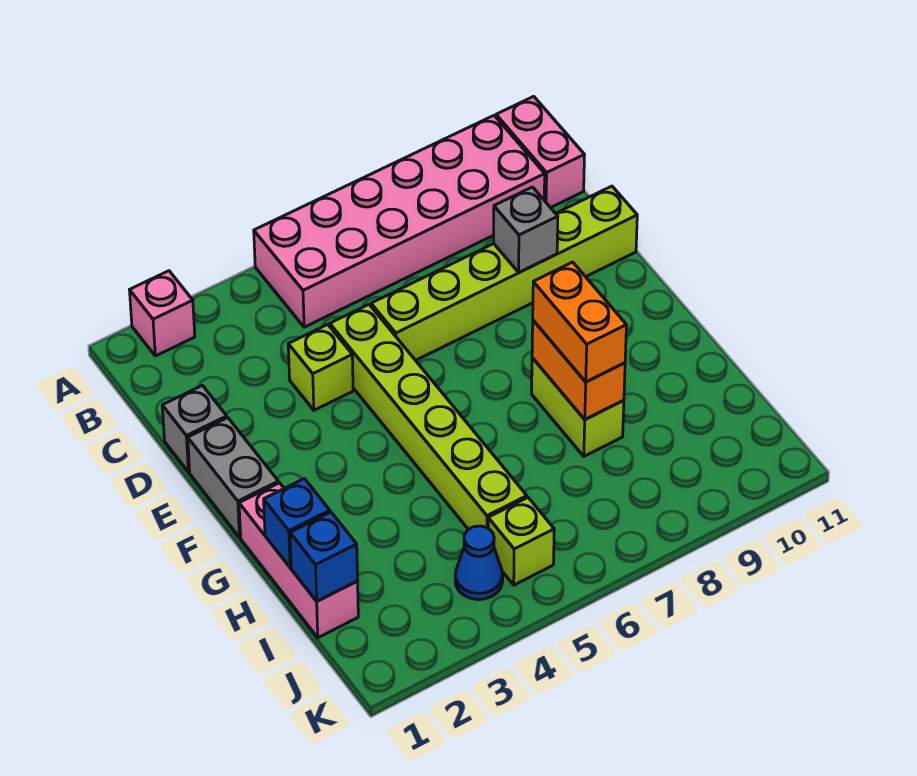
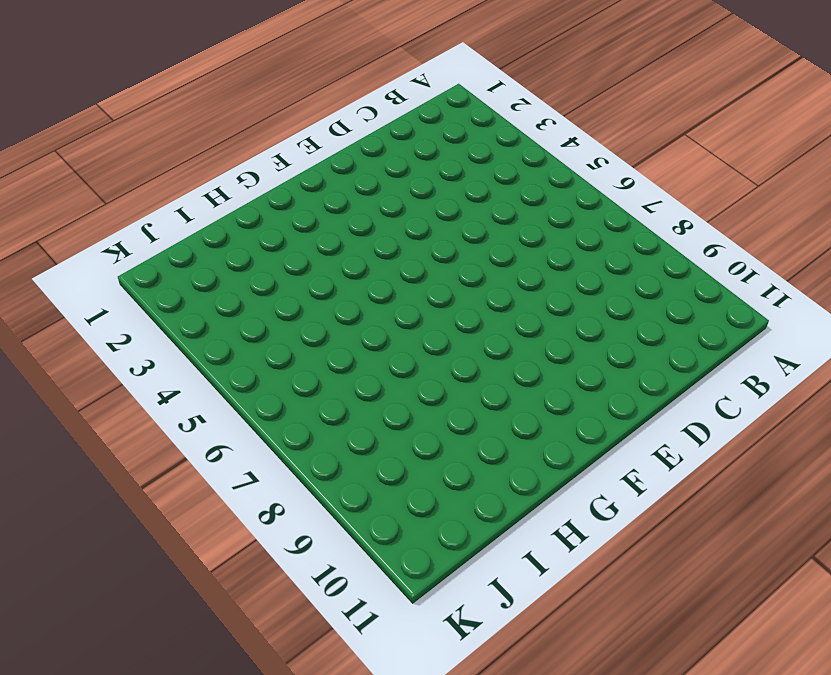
none -> pink brick A2 level 1
none -> pink brick A5:B10 level 1
none -> pink brick A11:B11 level 1

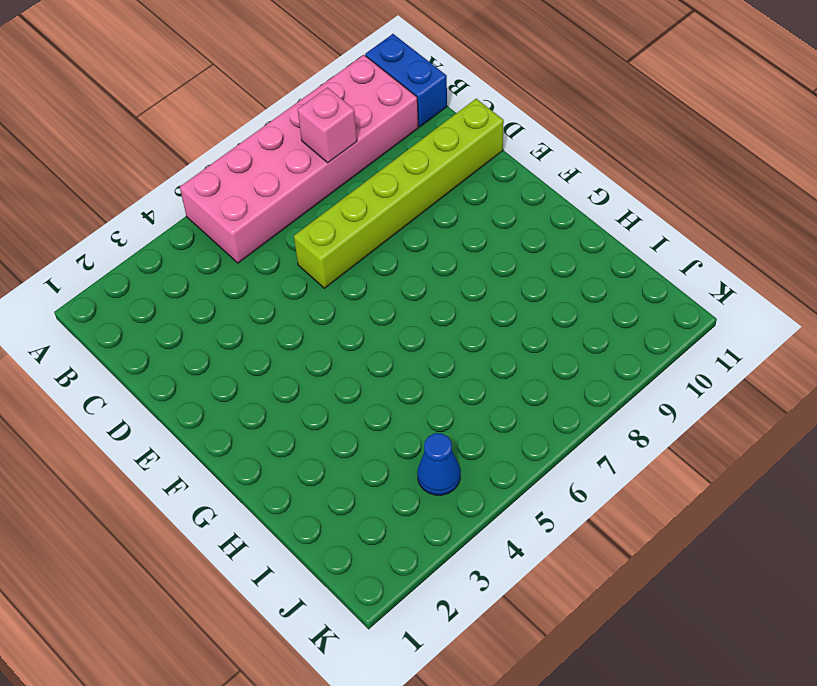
blue brick A11:B11 level 1 -> pink brick A11:B11 level 1
pink brick B8 level 2 -> pink brick A2 level 1
none -> grey brick D1 level 1
none -> lime brick D4 level 1
none -> lime brick D5:I5 level 1

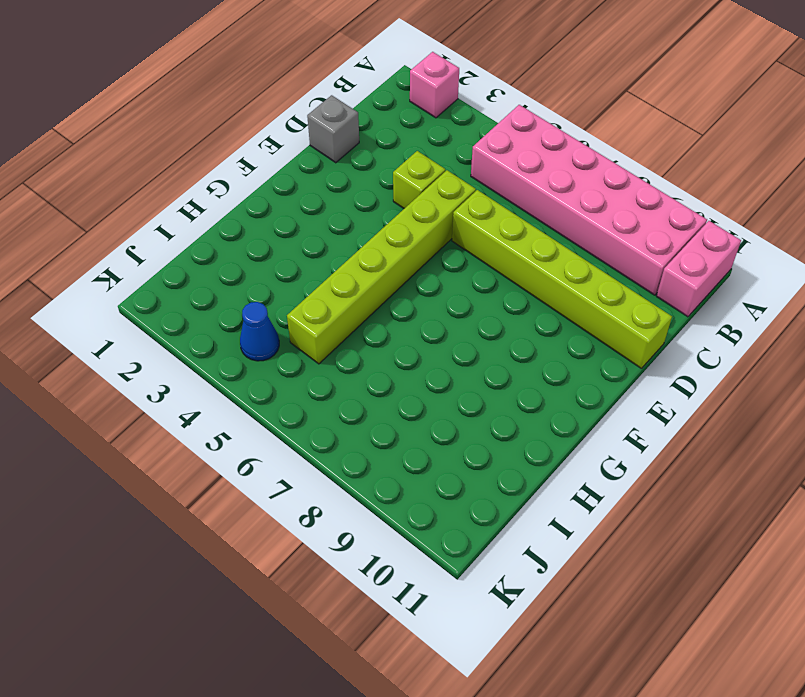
none -> grey brick E1:F1 level 1
none -> pink brick G1:I1 level 1
none -> lime brick G8:H8 level 1

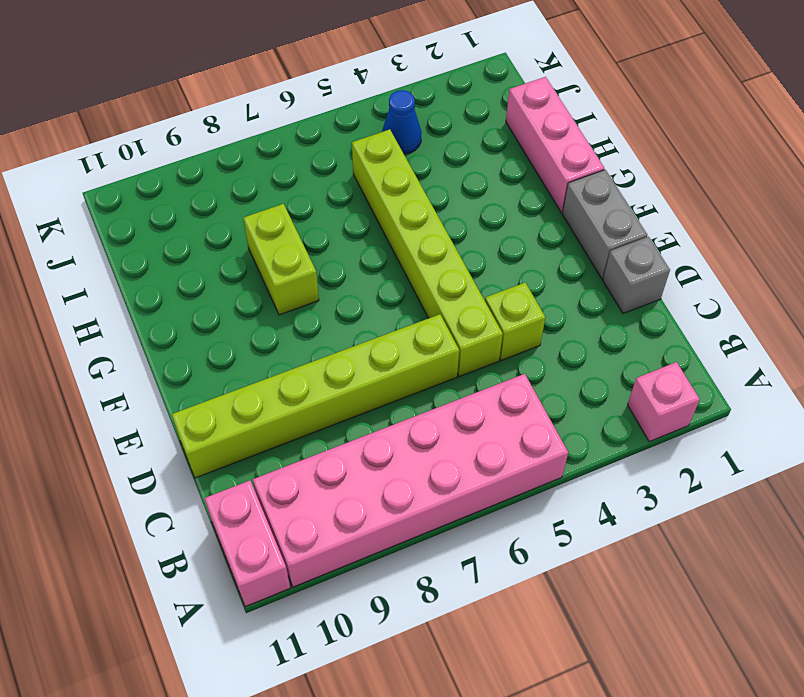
none -> lime brick J5 level 1
none -> grey brick D9 level 2
none -> orange brick G8:H8 level 2

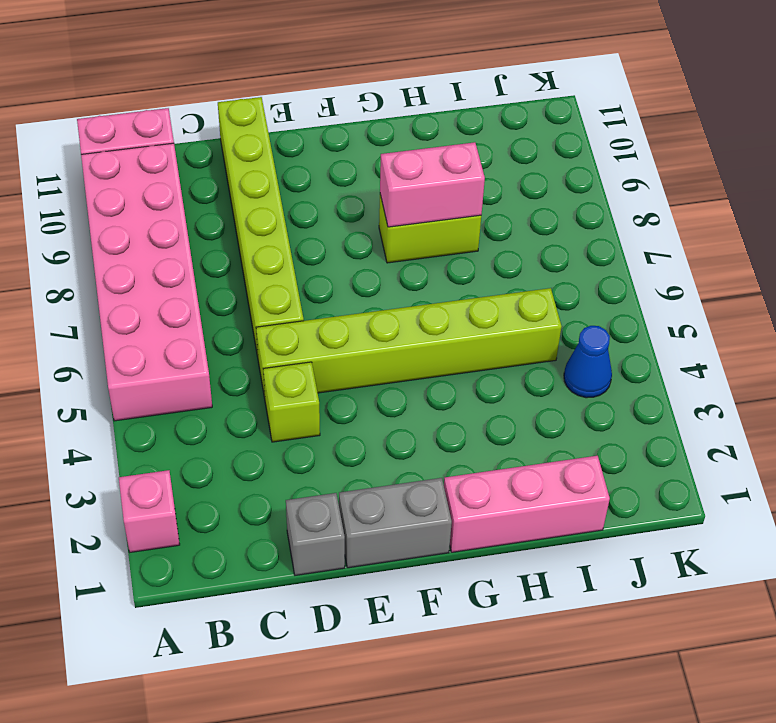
pink brick G8:H8 level 2 -> orange brick G8:H8 level 2
none -> lime brick J5 level 1
none -> grey brick D9 level 2
none -> blue brick H1 level 2

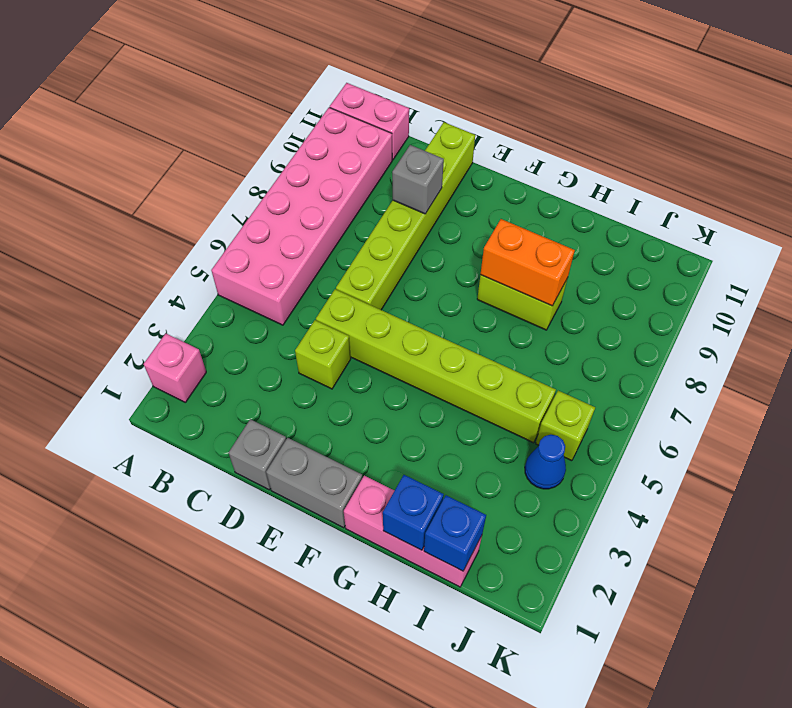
none -> orange brick G8:H8 level 3

